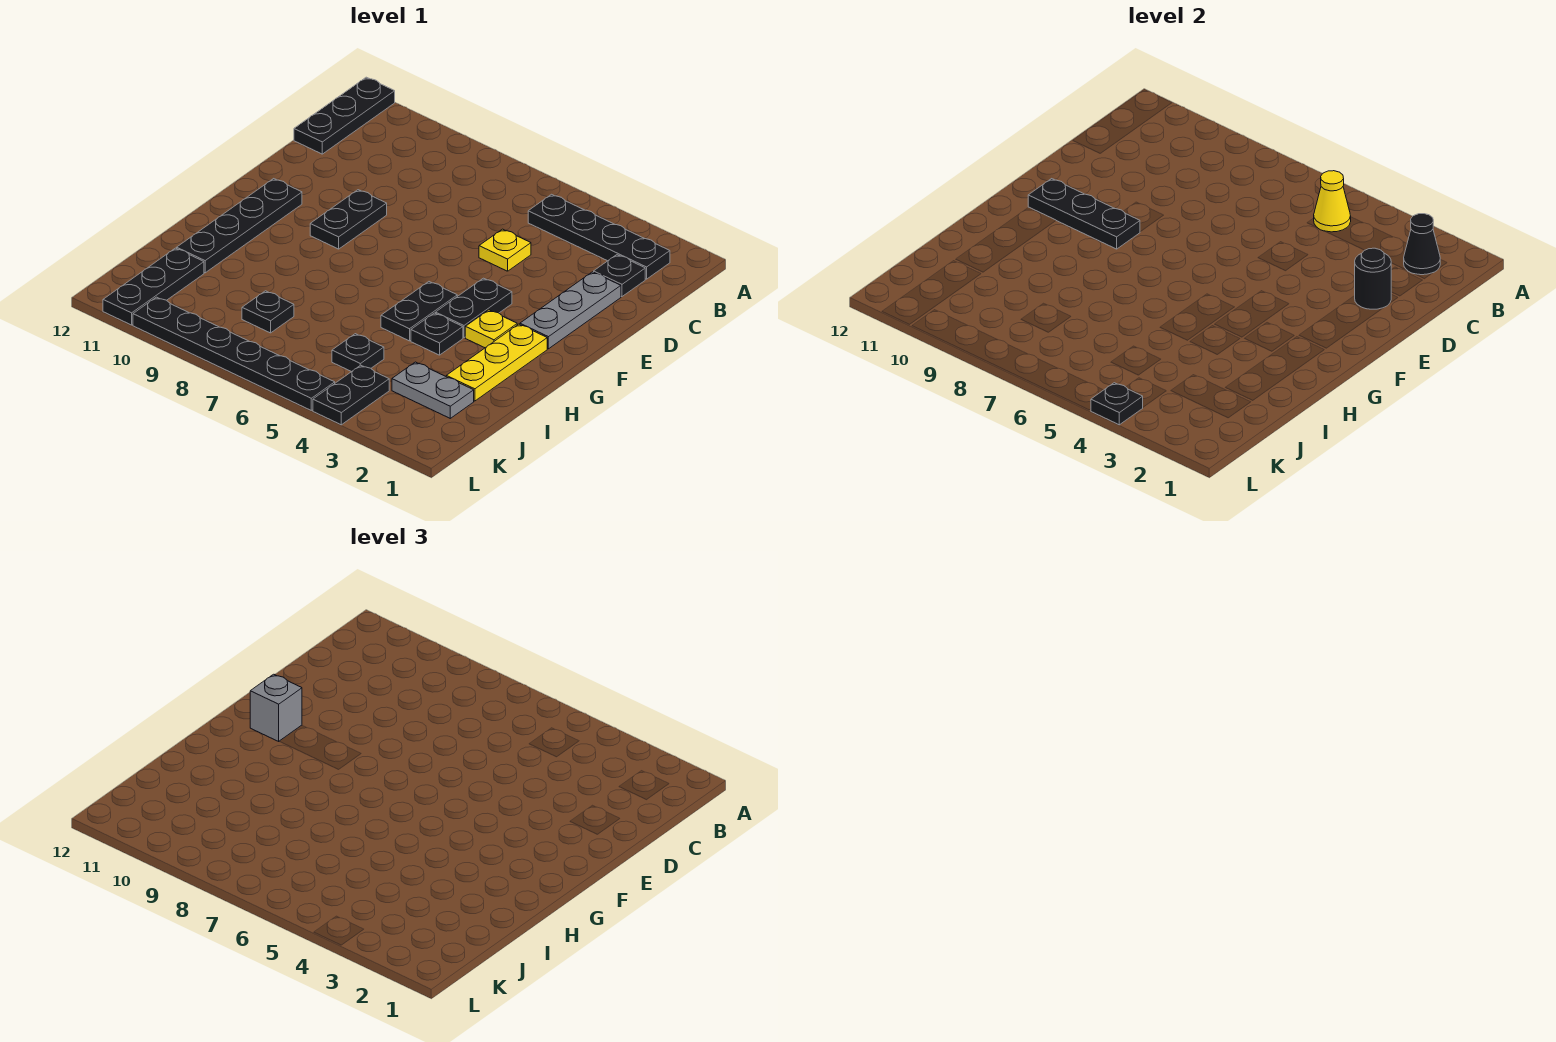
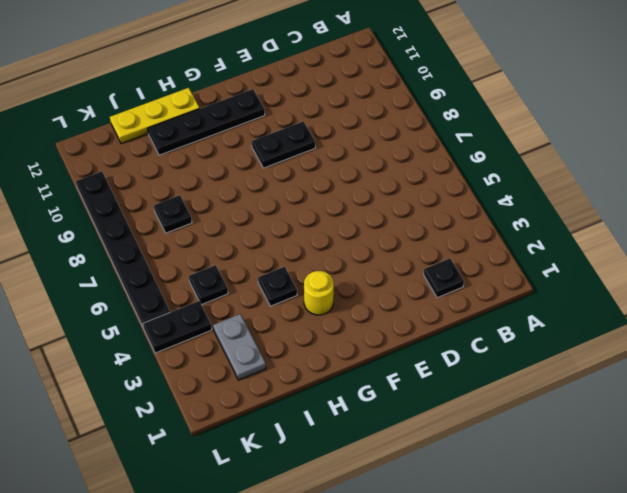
yellow round brick G3 level 1 -> yellow plate G3 level 1
yellow plate H12:J12 level 1 -> yellow plate G2:I2 level 1
none -> black plate A12:C12 level 1
none -> black plate B2:B5 level 1
none -> grey plate D2:F2 level 1

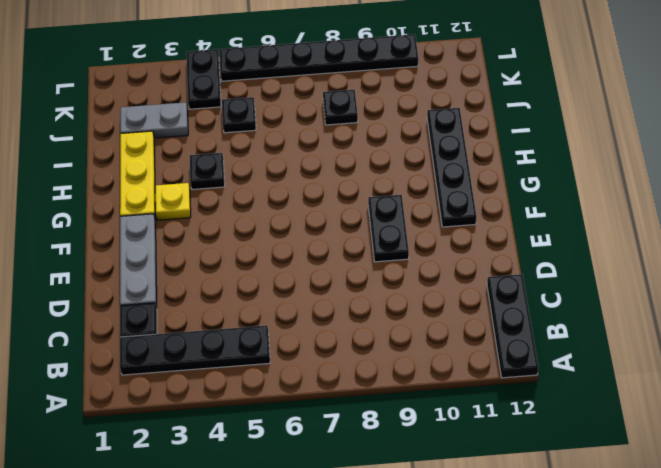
none -> yellow plate D5 level 1
none -> black plate F4:G4 level 1
none -> black plate G5:H5 level 1

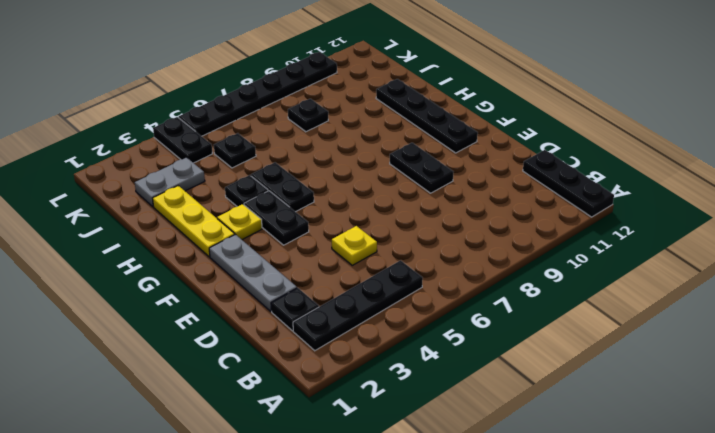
none -> black plate J11:L11 level 1
none -> black cone B2 level 2
none -> yellow cone B5 level 2

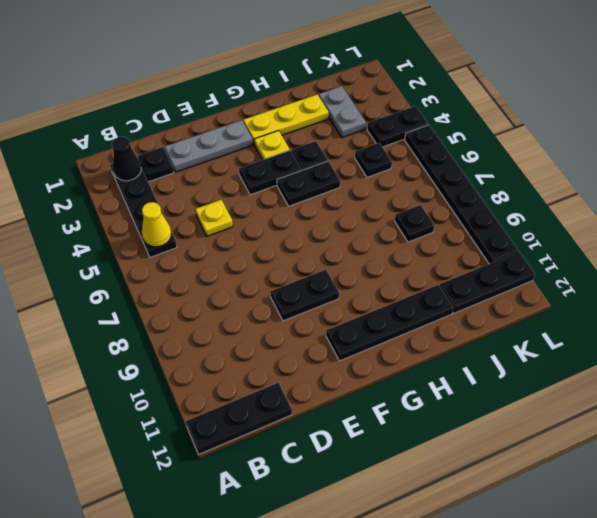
none -> black round brick D2 level 2
none -> black plate F9:F11 level 2
none -> black plate L4 level 2

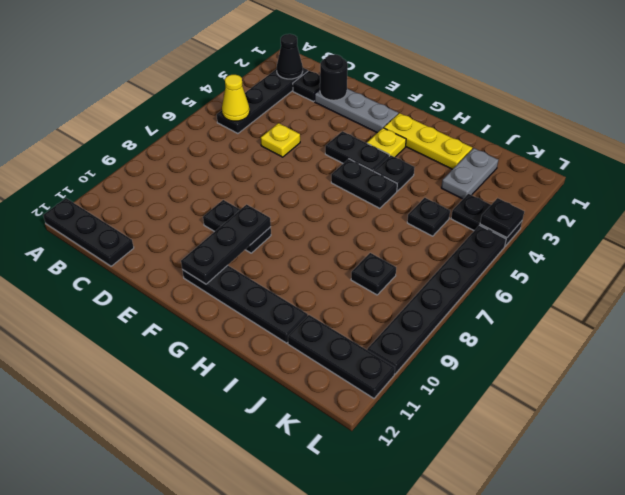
none -> grey brick F11 level 3

